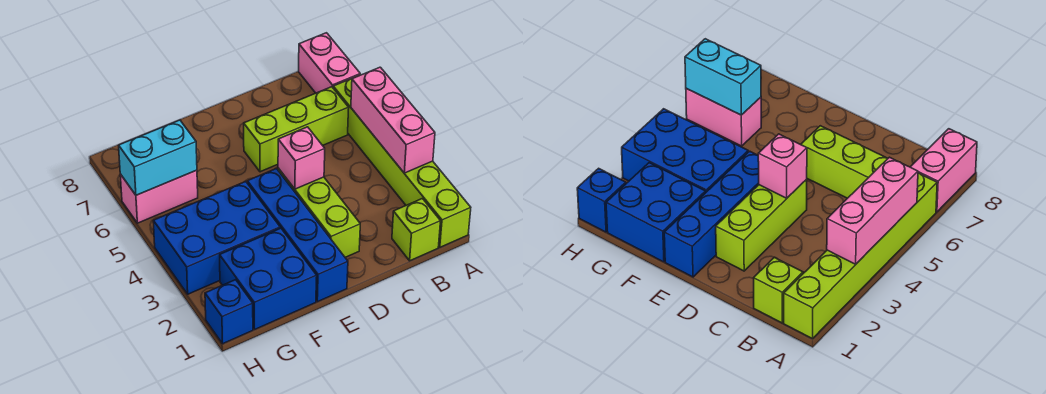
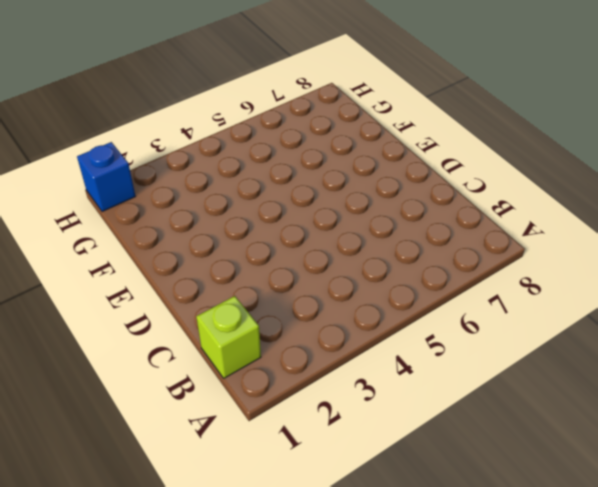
none -> lime brick A1:A6 level 1
none -> pink brick A7:A8 level 1
none -> lime brick B6:D6 level 1

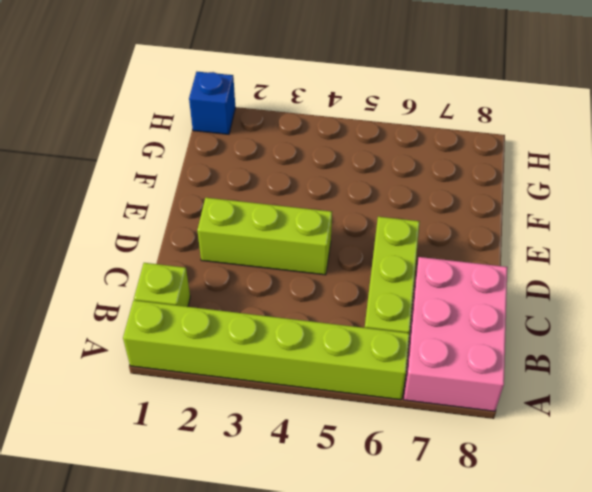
pink brick A7:C8 level 1 -> pink brick A7:A8 level 1
none -> blue brick E1:E4 level 1
none -> blue brick F1:G2 level 1
none -> blue brick F3:H4 level 1

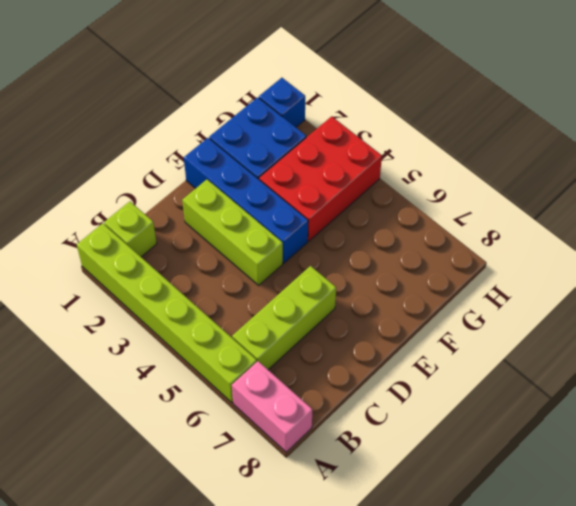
red brick F3:H4 level 1 -> blue brick F3:H4 level 1
none -> pink brick G6:H6 level 1
none -> pink brick A3:A5 level 2
none -> pink brick D4 level 2

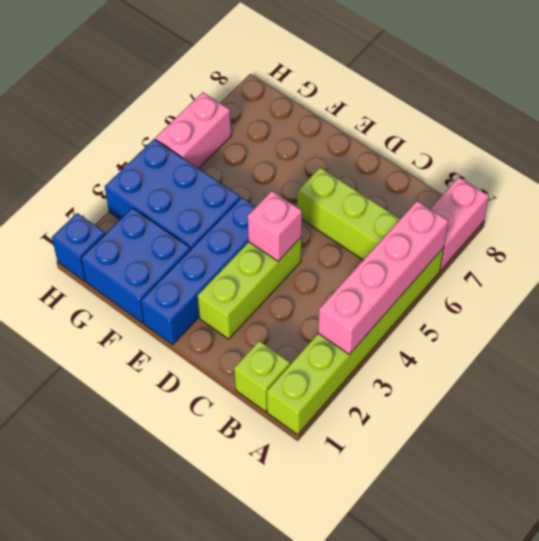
pink brick A3:A6 level 2 -> pink brick A3:A5 level 2
pink brick H5:H6 level 1 -> pink brick G6:H6 level 1
none -> cyan brick G6:H6 level 2

